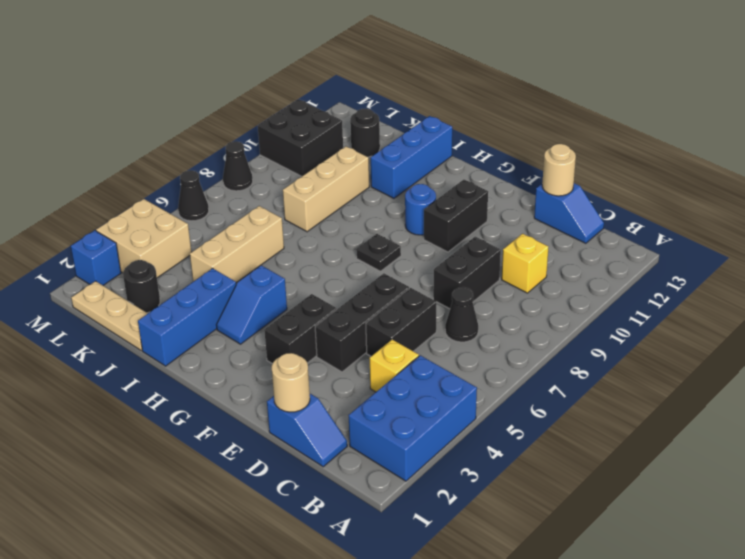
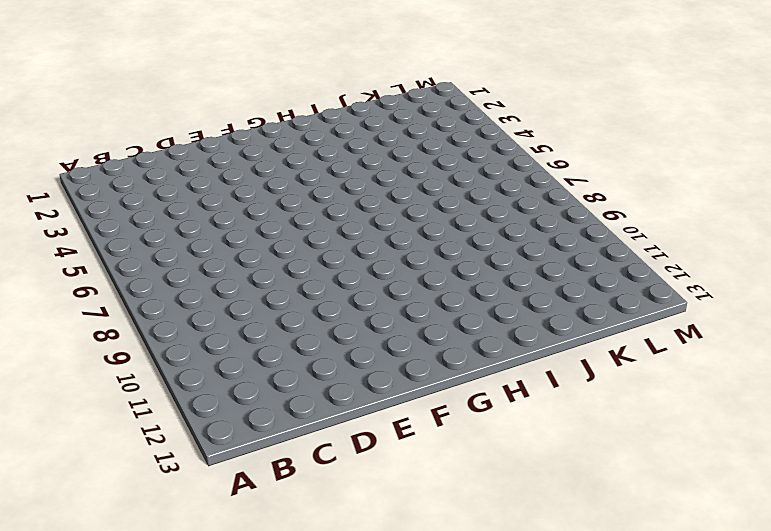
none -> blue brick A2:B4 level 1
none -> blue slope C1:D1 level 1 top D
none -> yellow brick C4 level 1

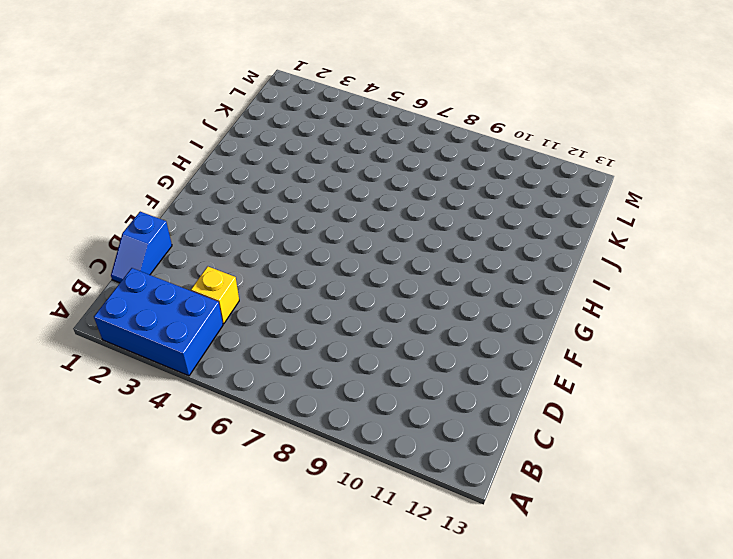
none -> black cone C7 level 1
none -> yellow brick C10 level 1
none -> blue slope C13:D13 level 1 top D

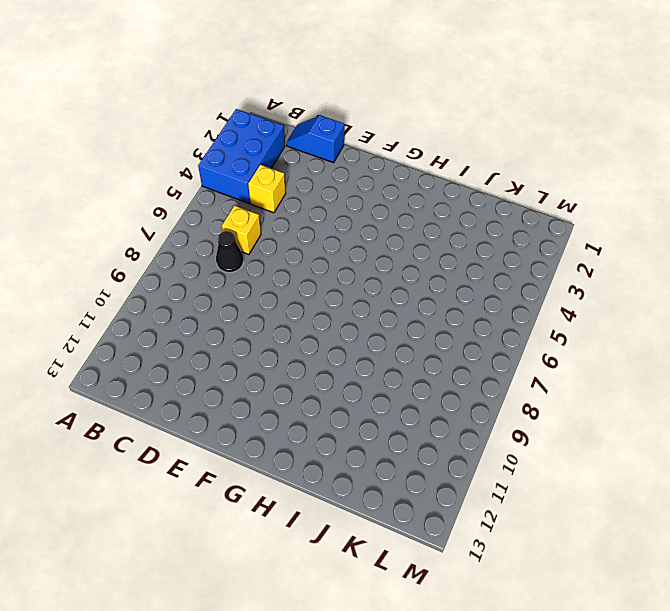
yellow brick C6 level 1 -> yellow brick C10 level 1
none -> blue slope C13:D13 level 1 top D
none -> black brick D5:D6 level 1
none -> black brick D8:D9 level 1

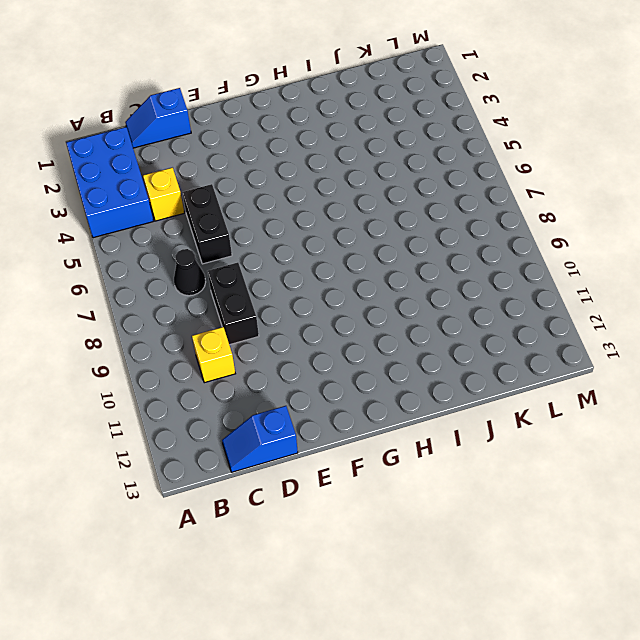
none -> black brick E4:E6 level 1
none -> black brick F3:F4 level 1
none -> black brick F10:F11 level 1

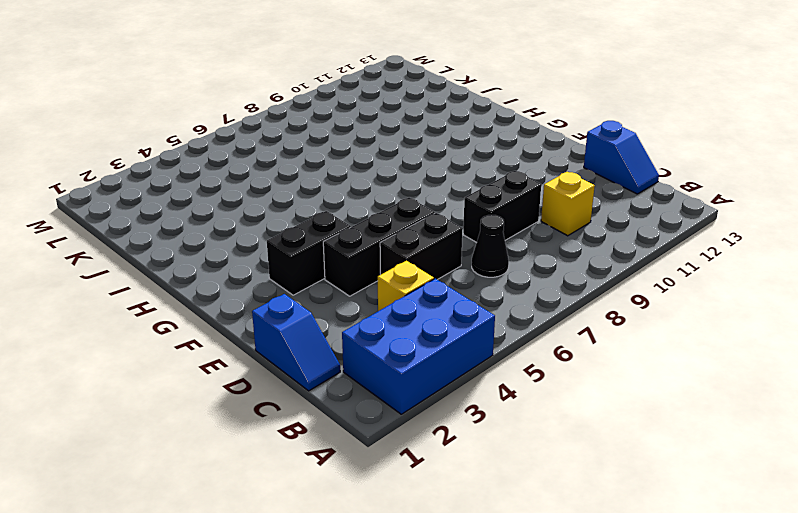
none -> black brick F10:F11 level 1
none -> black plate G8 level 1
none -> blue round brick G10 level 1

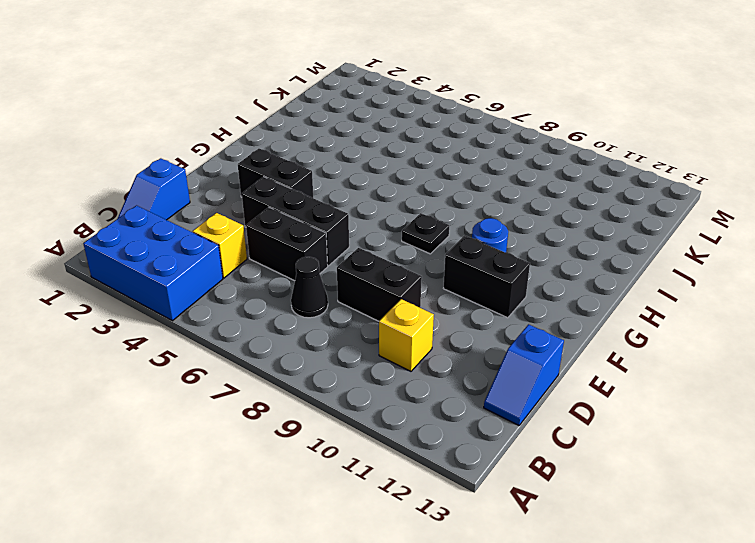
none -> blue slope H3:H4 level 1 top 4
none -> blue brick I1:I3 level 1
none -> blue brick I11:I13 level 1

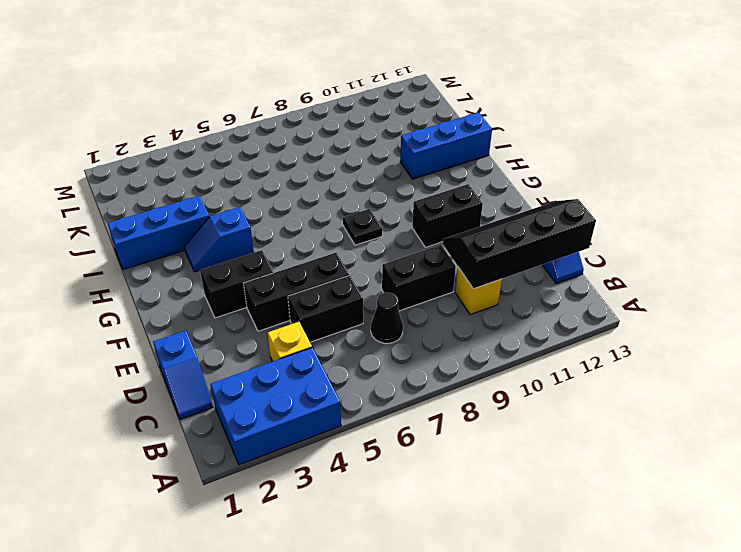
black slope C10:D13 level 2 top C -> tan round brick D13 level 2
none -> blue round brick G10 level 1
none -> tan plate J1:L1 level 1
none -> tan brick J4:J6 level 1

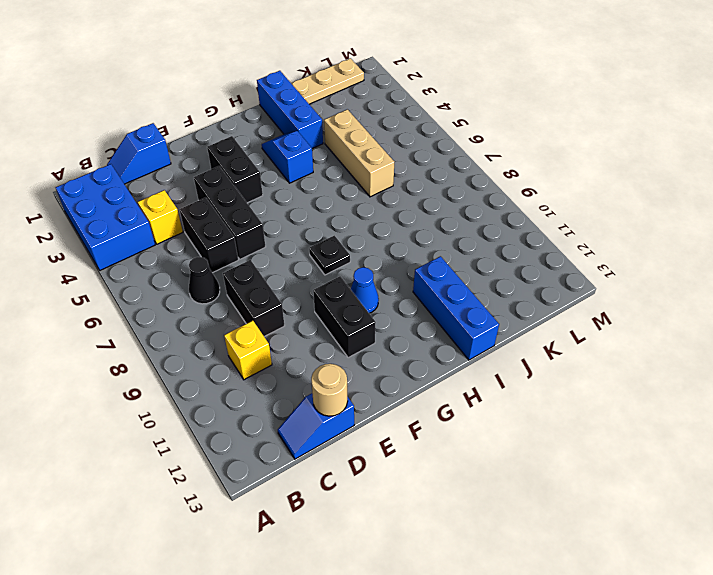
blue cone G10 level 1 -> blue round brick G10 level 1
none -> tan brick J8:J10 level 1
none -> black round brick K2 level 1
none -> black round brick K12 level 1

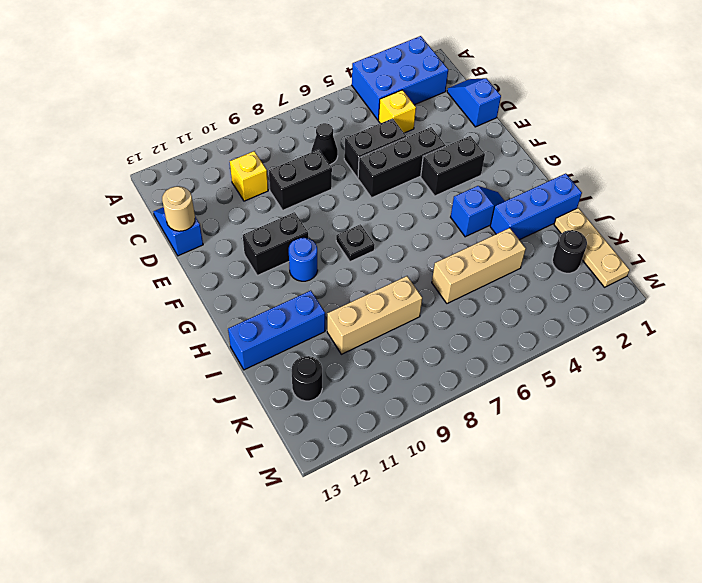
none -> tan brick L3:M4 level 1
none -> black brick L10:M11 level 1
none -> blue brick M2 level 1

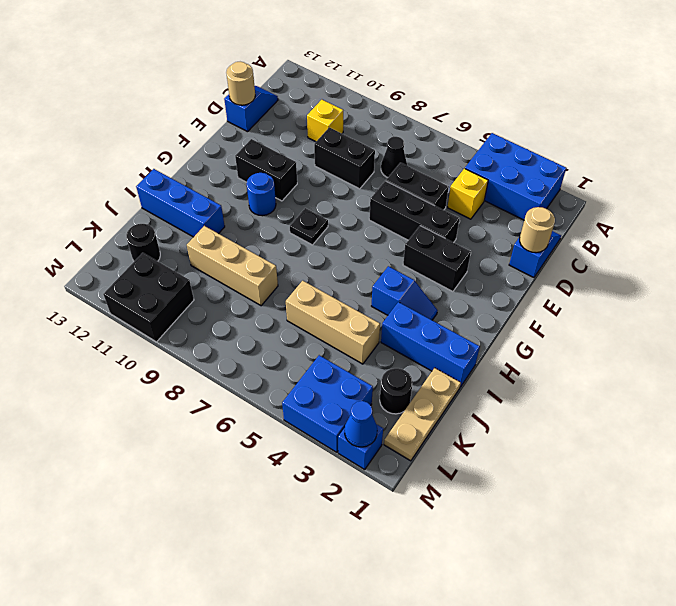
blue brick L3:M4 level 1 -> tan brick L3:M4 level 1
blue cone M2 level 2 -> none
none -> black cone M6 level 1
none -> black cone M8 level 1

